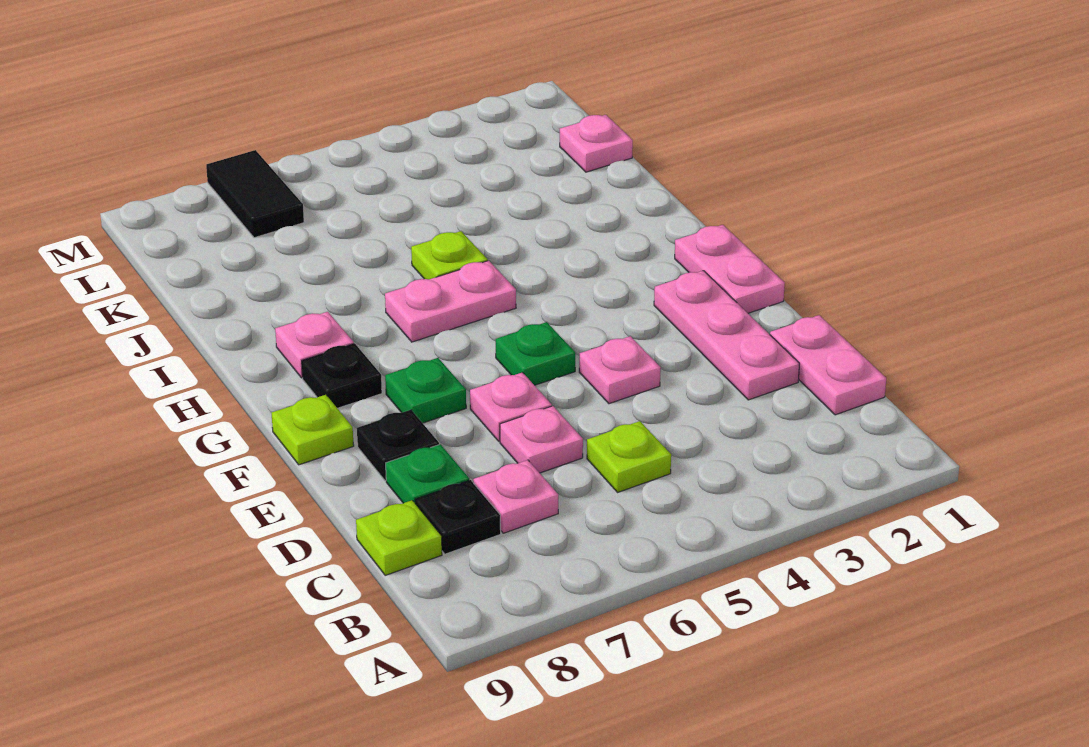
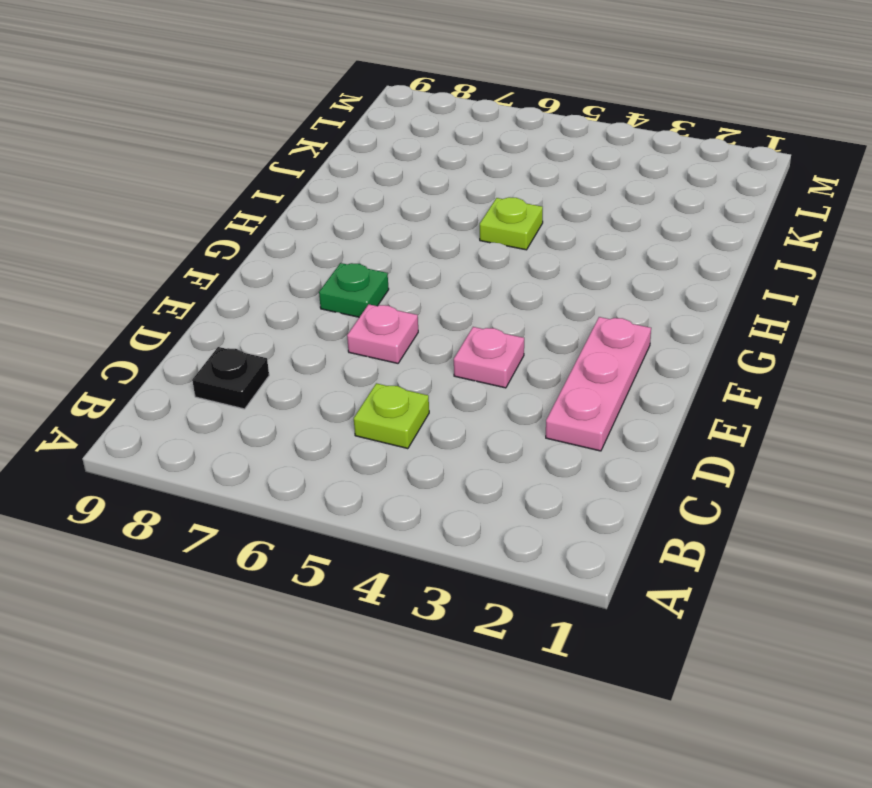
none -> pink plate C1:D1 level 1
none -> pink plate C7 level 1
none -> lime plate C9 level 1

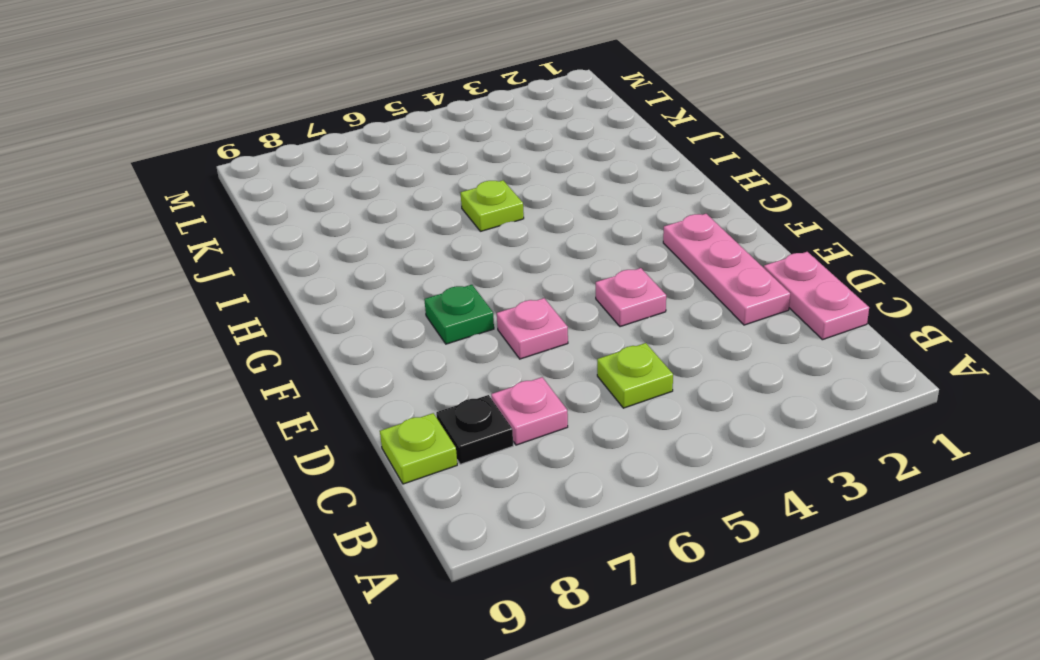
none -> pink plate D6 level 1
none -> green plate D8 level 1
none -> black plate E8 level 1

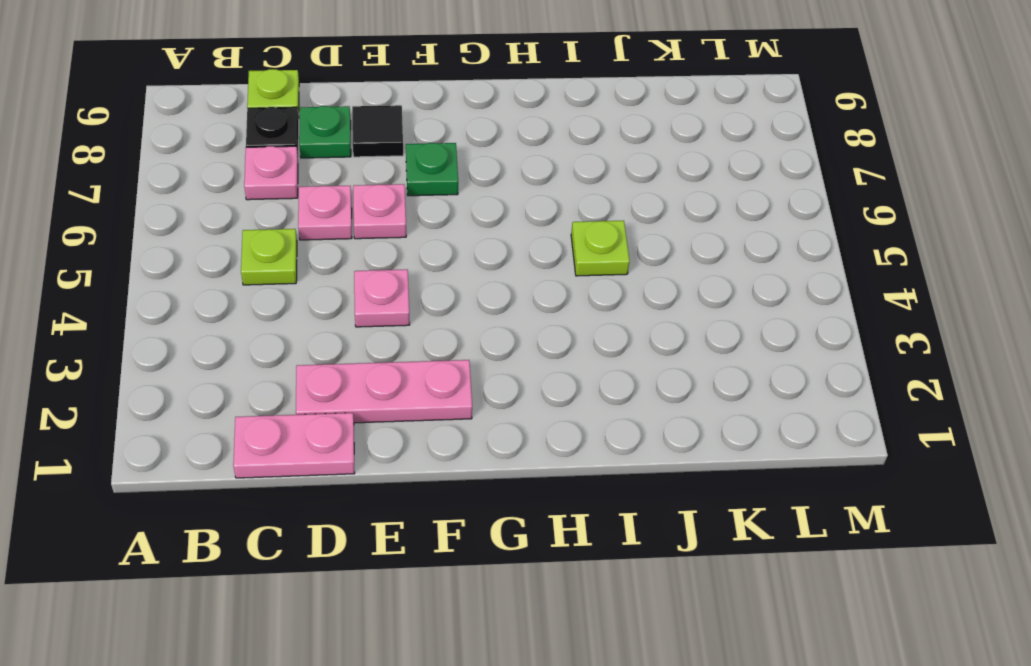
black tile E8 level 1 -> black plate E8 level 1
none -> pink plate F1:G1 level 1
none -> green plate F5 level 1
none -> lime plate F9 level 1

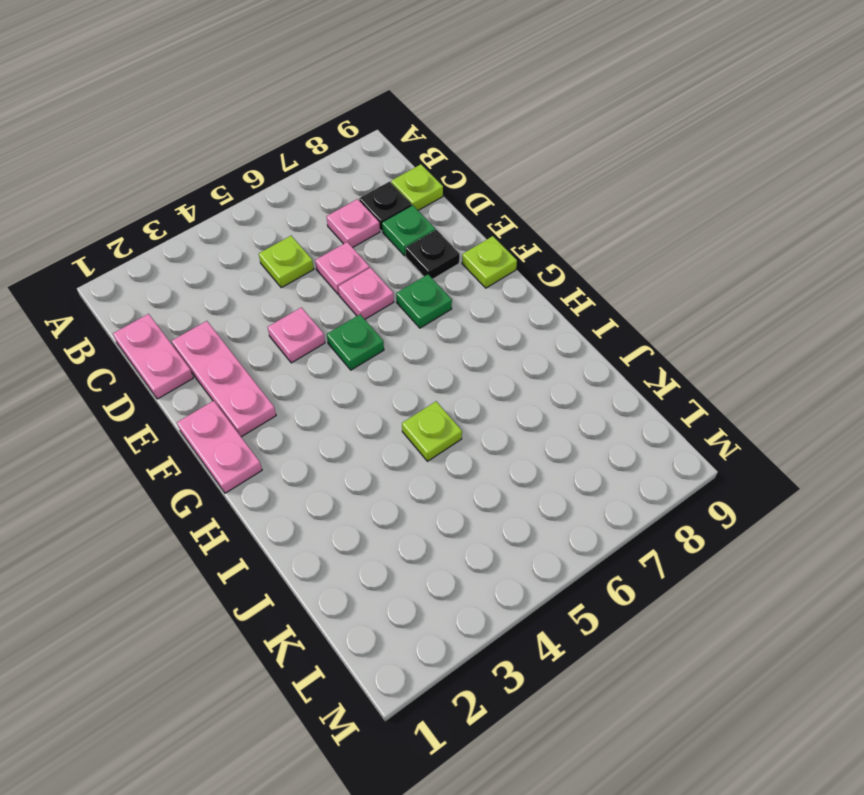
none -> black plate G8 level 1
none -> pink plate H5:H6 level 1
none -> pink plate H8 level 1

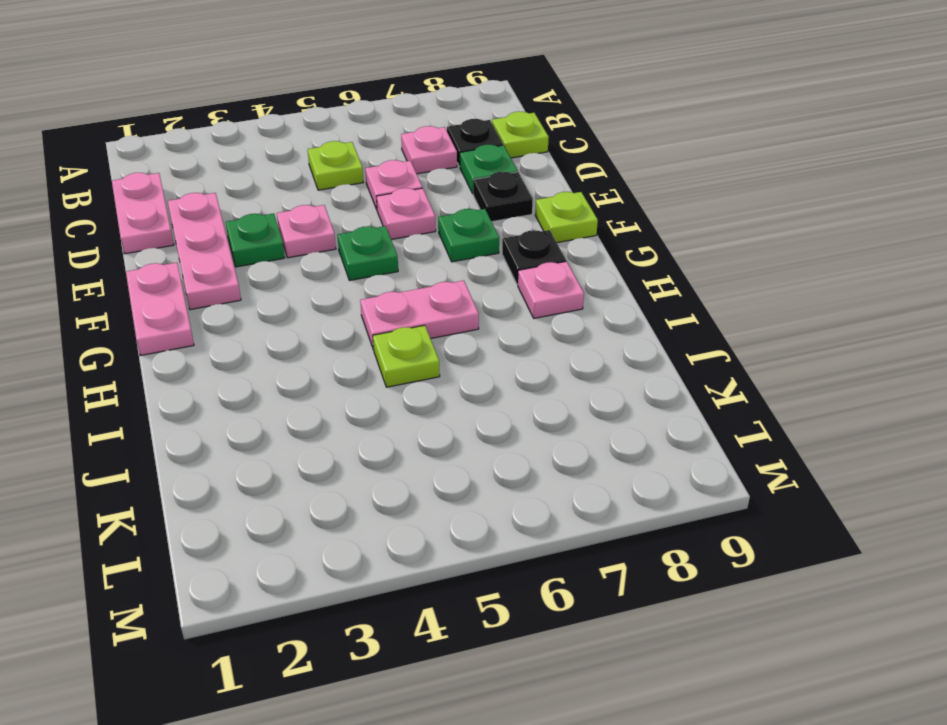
green plate E3 level 1 -> none
none -> pink plate K1 level 1
none -> black tile L7:M7 level 1

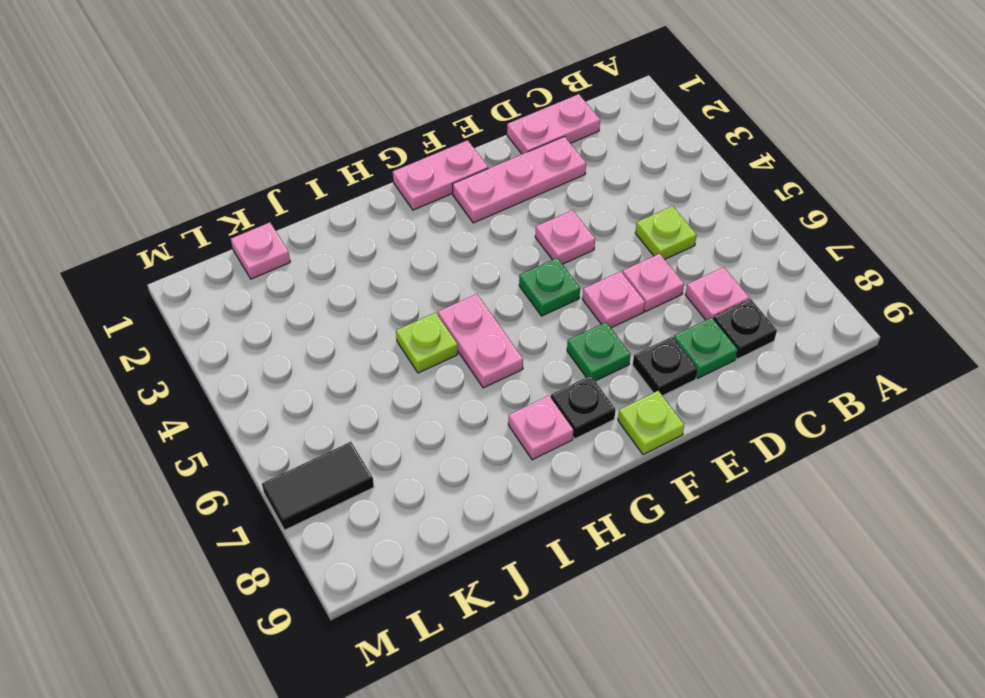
none -> lime plate C9 level 1

